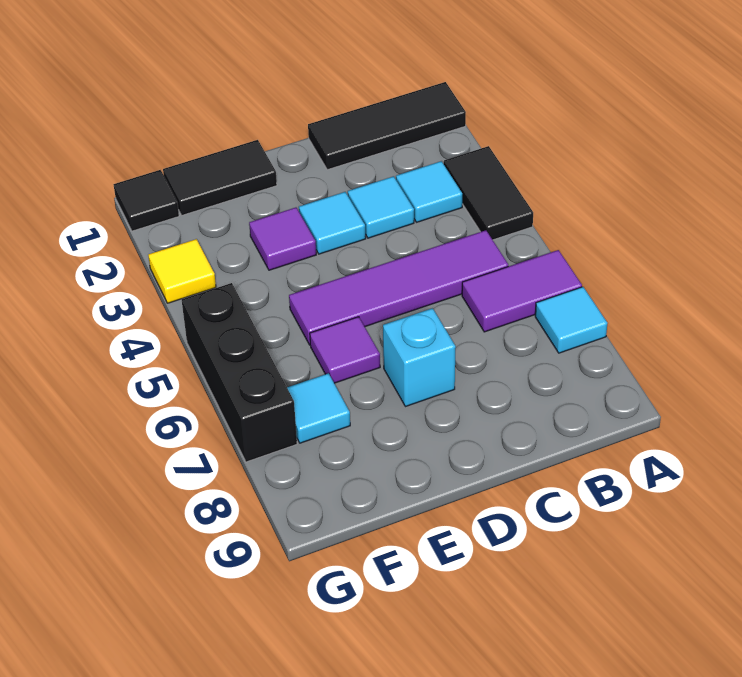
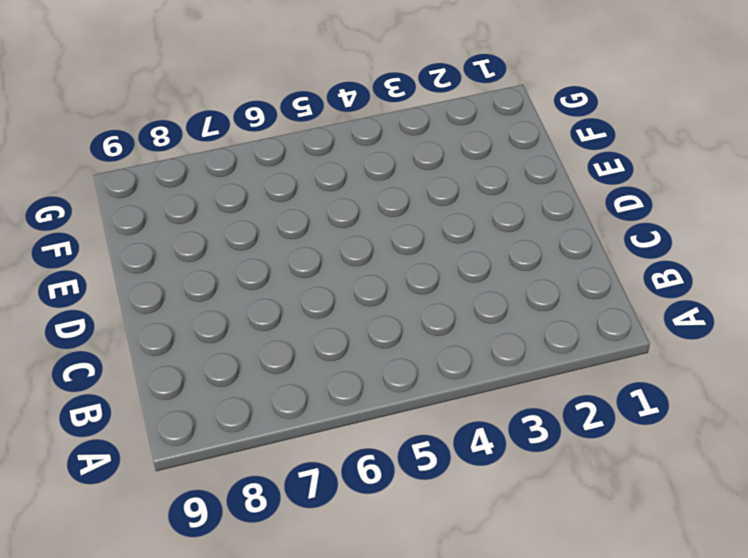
none -> black tile A1:C1 level 1
none -> black tile A3:A4 level 1
none -> purple tile A6:B6 level 1

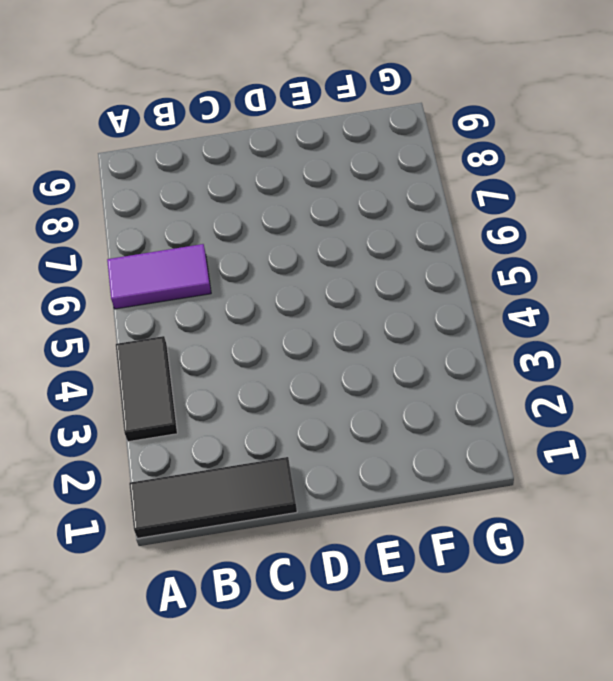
none -> cyan tile A7 level 1
none -> cyan tile B3 level 1
none -> purple tile B5:E5 level 1

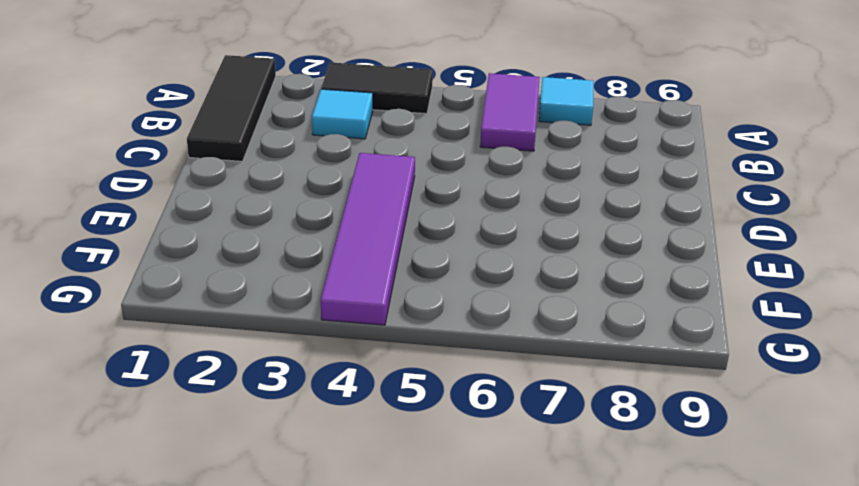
purple tile D4:G4 level 1 -> purple tile B5:E5 level 1
none -> cyan tile C3 level 1
none -> cyan tile D3 level 1
none -> cyan brick D7 level 1

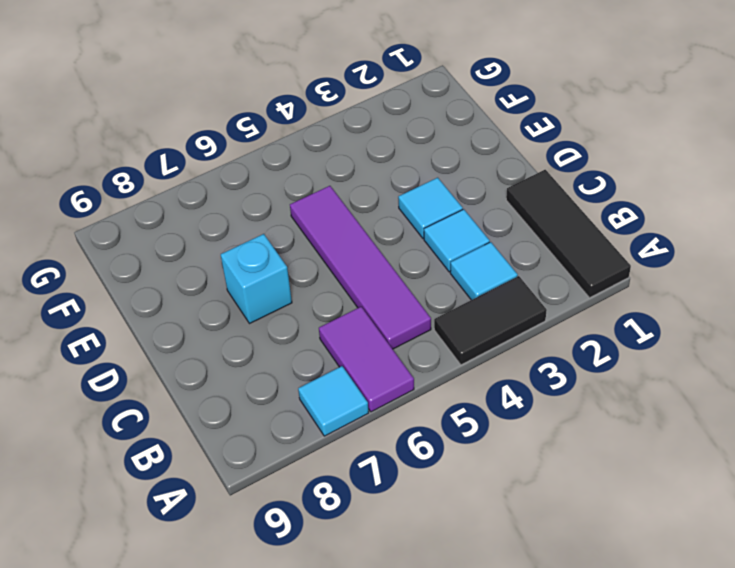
none -> black tile E1:F1 level 1
none -> purple tile E3 level 1
none -> purple tile E6 level 1

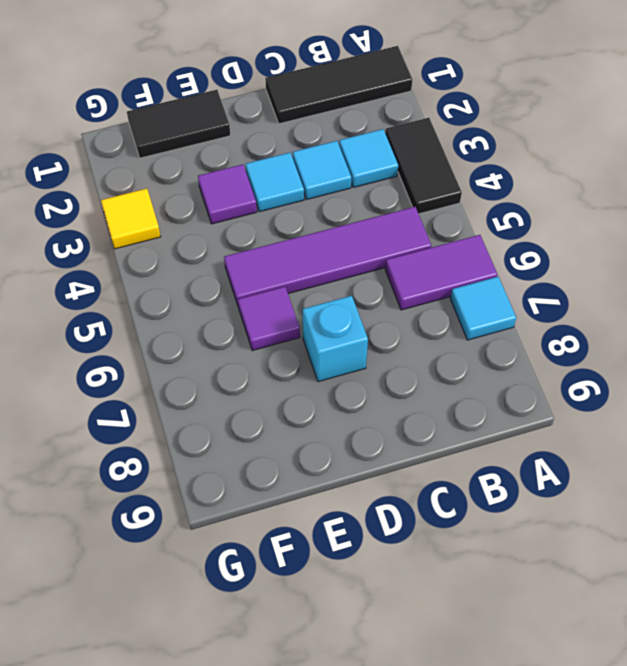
none -> cyan tile F7 level 1
none -> black tile G1 level 1
none -> black brick G5:G7 level 1

